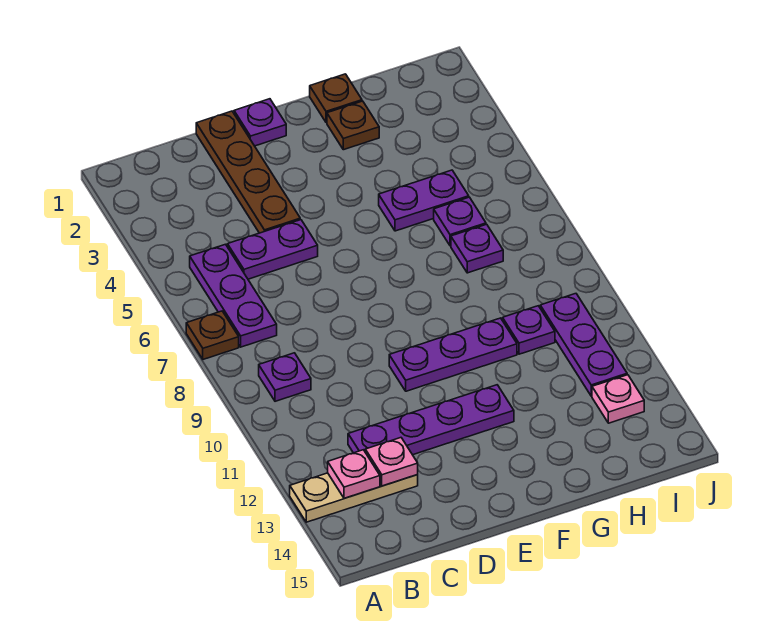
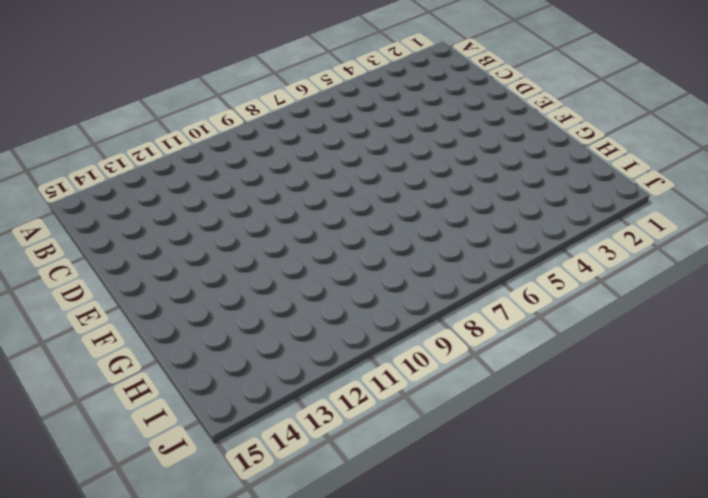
none -> brown plate A7 level 1
none -> tan plate A13:C13 level 1
none -> purple plate B5:B7 level 1

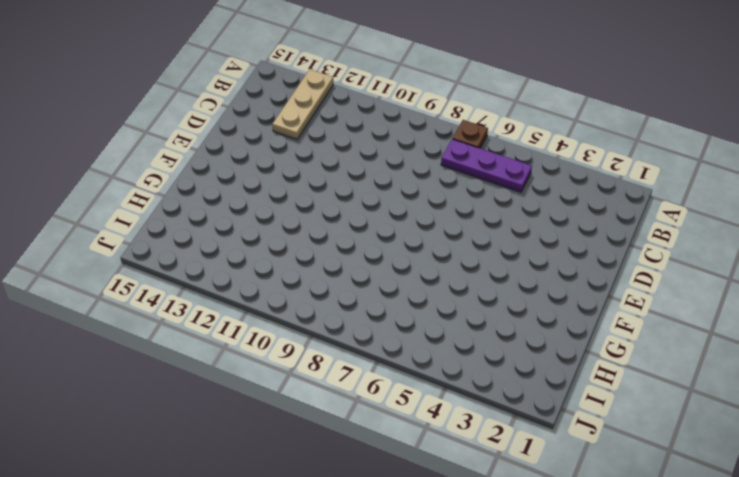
none -> purple plate B9 level 1
none -> purple plate C5:D5 level 1
none -> purple plate C12:F12 level 1

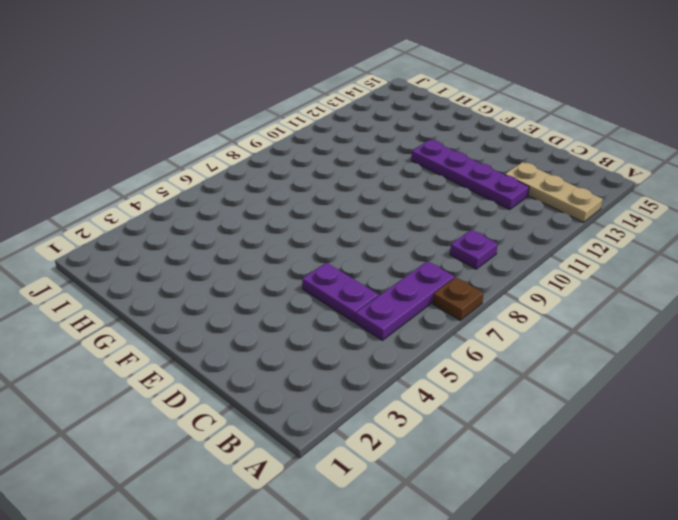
none -> brown plate D1:D4 level 1
none -> purple plate E1 level 1
none -> purple plate E10:G10 level 1

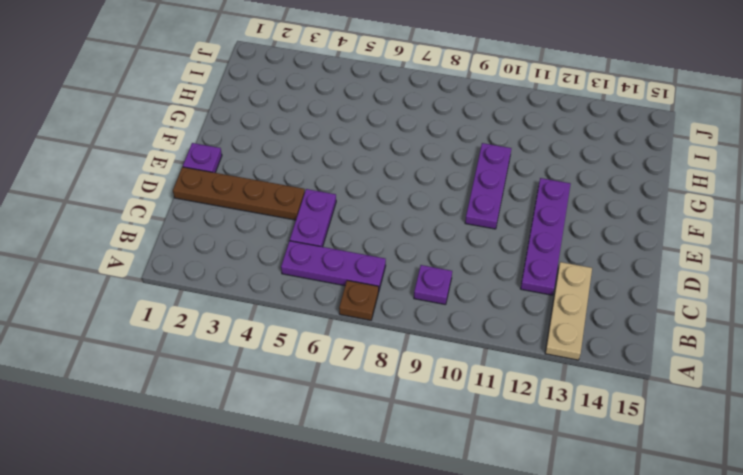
none -> brown plate G1 level 1
none -> brown plate G2 level 1
none -> purple plate G5:H5 level 1

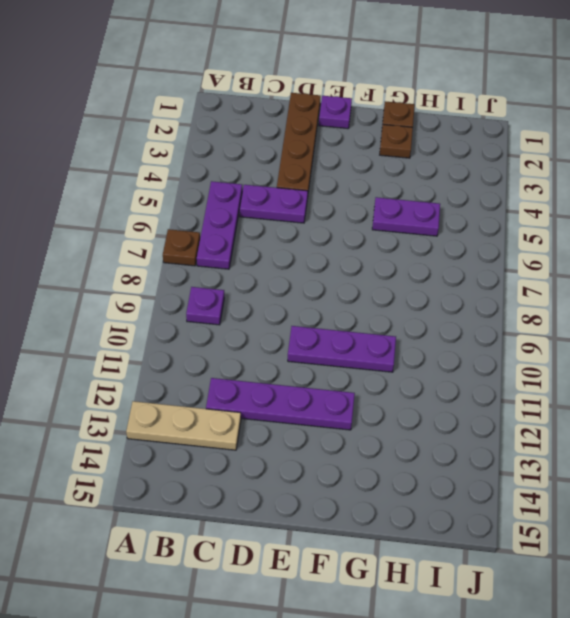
none -> purple plate H6 level 1
none -> purple plate H7 level 1
none -> purple plate H10 level 1

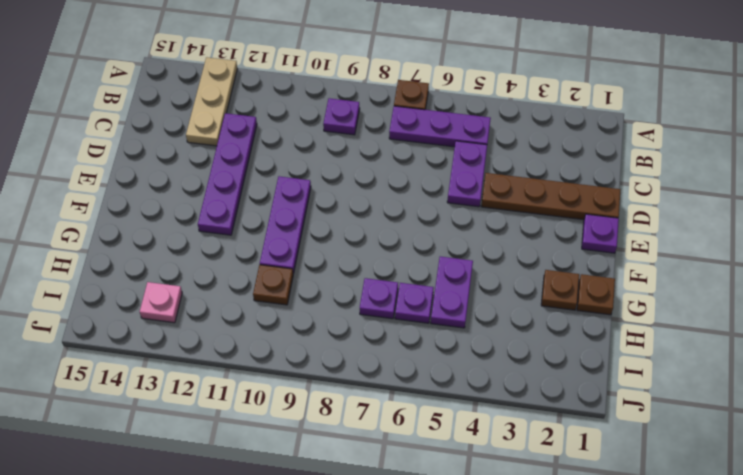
brown plate H10 level 1 -> purple plate H10 level 1
none -> purple plate I10:I12 level 1
none -> pink plate B13 level 2
none -> pink plate C13 level 2

